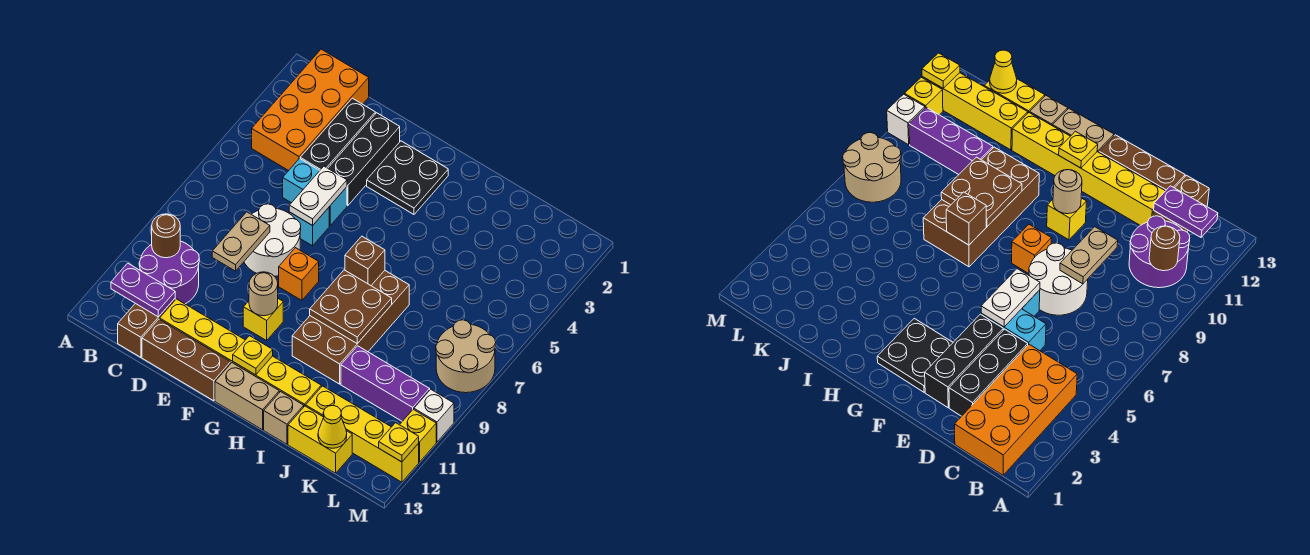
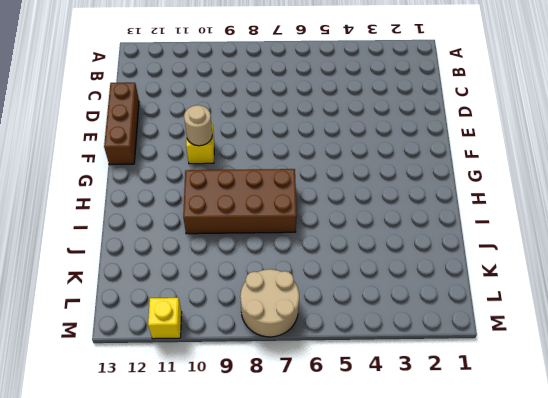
none -> orange brick B1:C4 level 1
none -> purple round brick B10:C11 level 1
none -> brown brick C12:C13 level 1
none -> black brick D2:D4 level 1

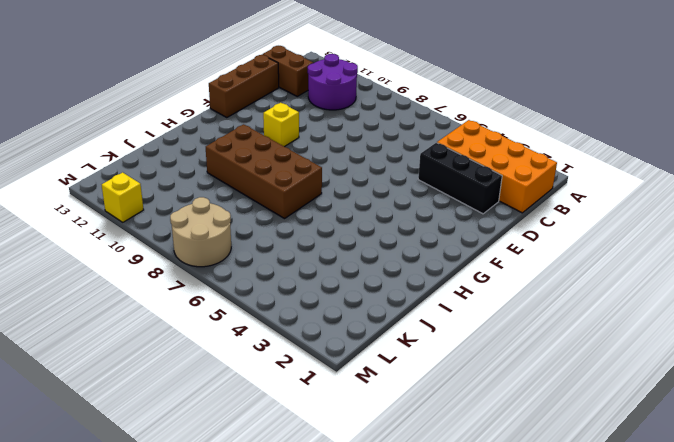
none -> cyan brick D5:E5 level 1
none -> white round brick D7:E8 level 1
none -> yellow brick D12:I12 level 1
none -> black brick E2:E4 level 1

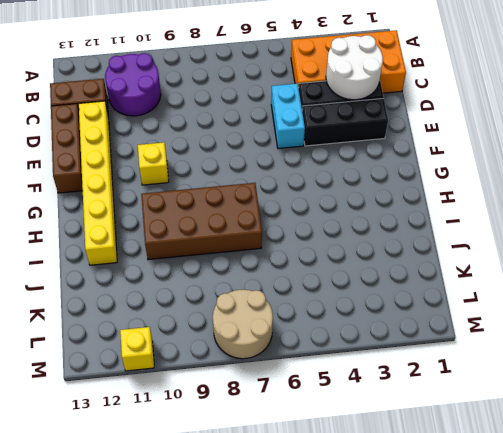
white round brick C2:D3 level 2 -> white round brick D7:E8 level 1
none -> cyan brick E6 level 1
none -> black plate F2:G3 level 1
none -> orange brick F8 level 1
none -> tan brick G13:H13 level 1

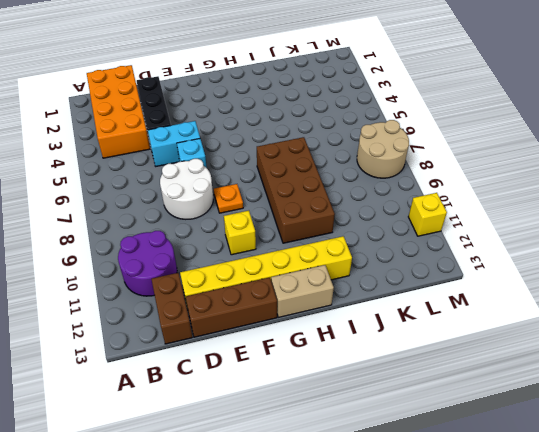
orange plate F8 level 1 -> orange brick F8 level 1
none -> black brick E2:E4 level 1
none -> black plate F2:G3 level 1
none -> tan brick I13 level 1
none -> purple brick J10:L10 level 1

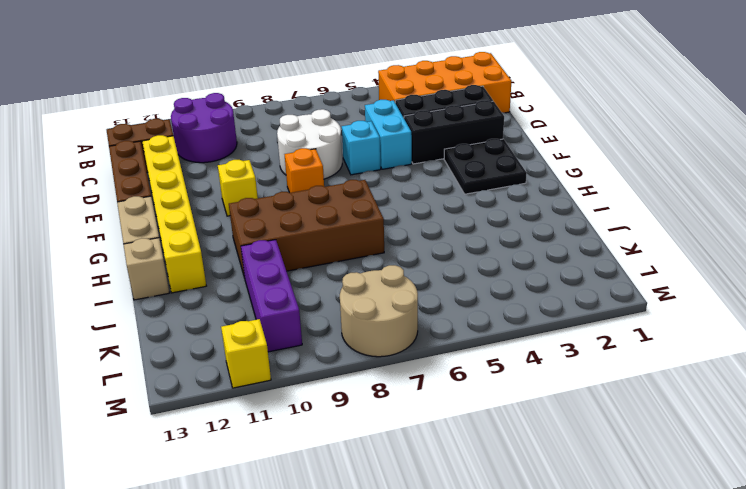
none -> yellow brick J12:M12 level 1
none -> yellow brick J13:K13 level 1
none -> white brick M10 level 1
none -> brown round brick B10 level 2

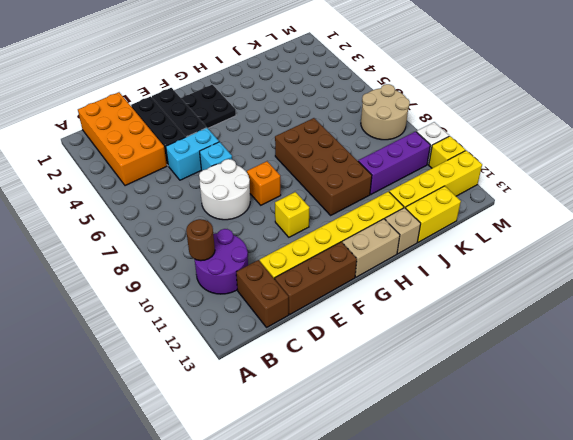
none -> purple plate B12:C12 level 2
none -> tan plate D8:D9 level 2
none -> white plate E5:E6 level 2
none -> tan round brick F10 level 2

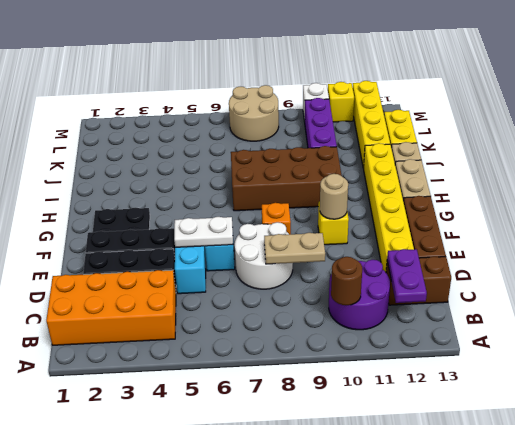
none -> yellow plate G12 level 2
none -> brown brick H7 level 2
none -> brown plate H8:I9 level 2
none -> yellow cone K13 level 2

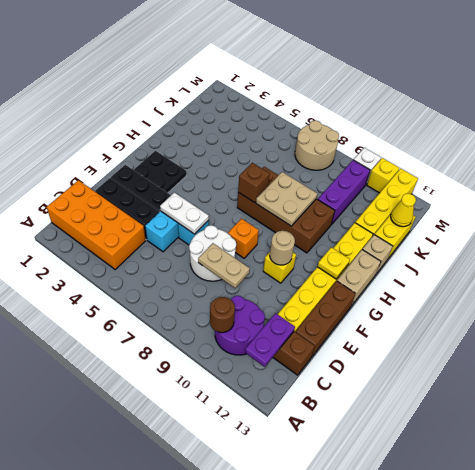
tan plate H8:I9 level 2 -> brown plate H8:I9 level 2
none -> yellow plate M12 level 2

